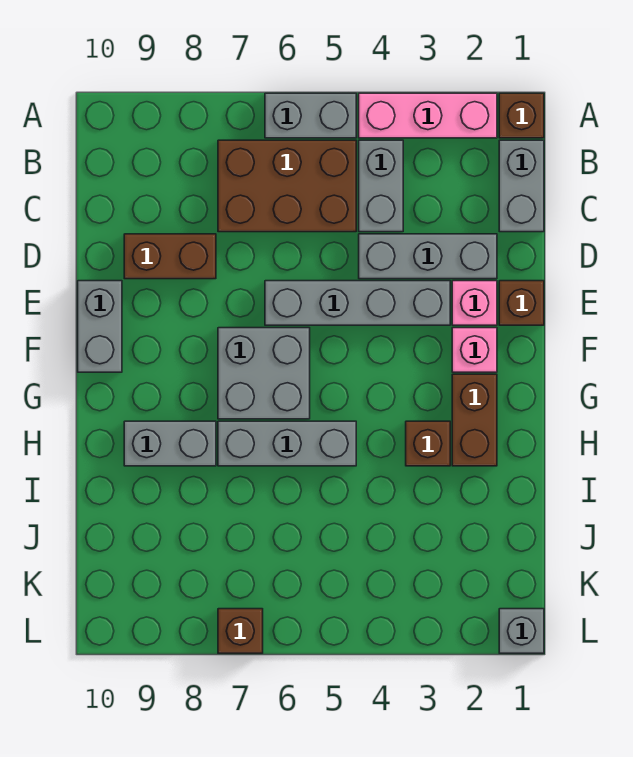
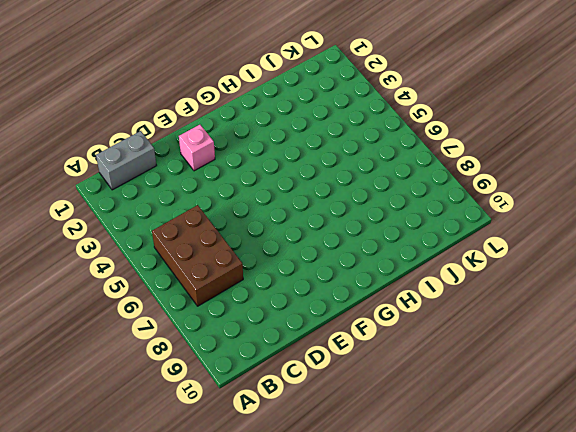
none -> brown brick A1 level 1
none -> pink brick A2:A4 level 1
none -> grey brick A5:A6 level 1

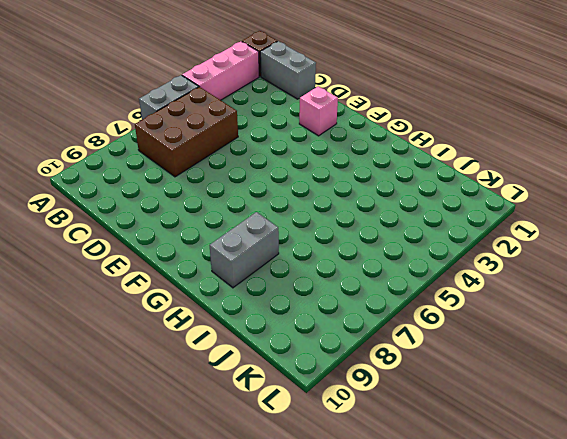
none -> grey brick B4:C4 level 1
none -> grey brick D2:D4 level 1
none -> brown brick D8:D9 level 1

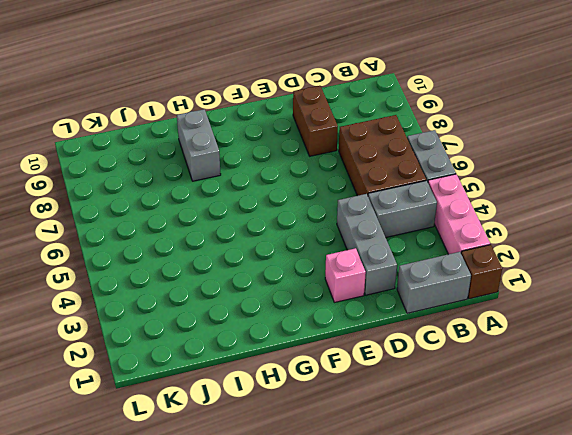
none -> brown brick E1 level 1
none -> grey brick E3:E6 level 1
none -> grey brick E10:F10 level 1

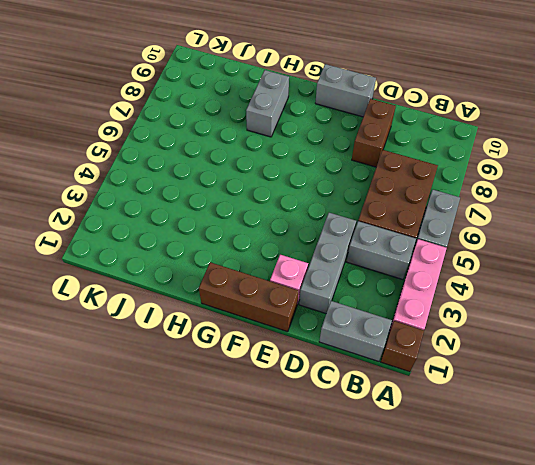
brown brick E1:G1 level 1 -> brown brick E1 level 1
none -> grey brick E3:E6 level 1
none -> pink brick F2 level 1
none -> grey brick F6:G7 level 1

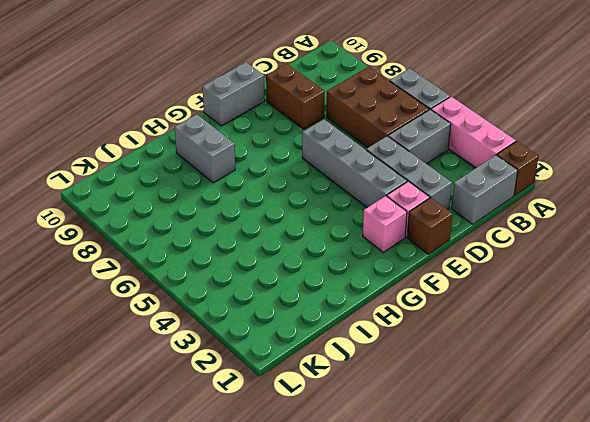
none -> grey brick F6:G7 level 1
none -> brown brick G2:H2 level 1
none -> brown brick H3 level 1

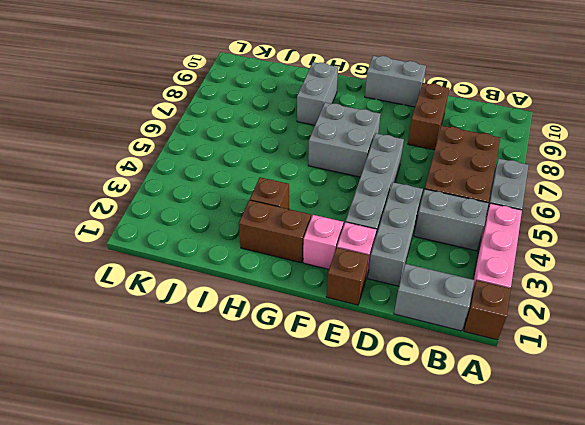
none -> grey brick H5:H7 level 1
none -> grey brick L1 level 1
none -> brown brick L7 level 1

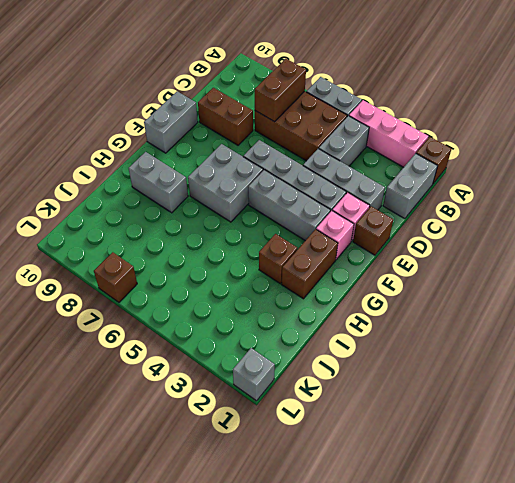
brown brick B7:C7 level 2 -> none
grey brick F3:F5 level 1 -> grey brick H5:H7 level 1

